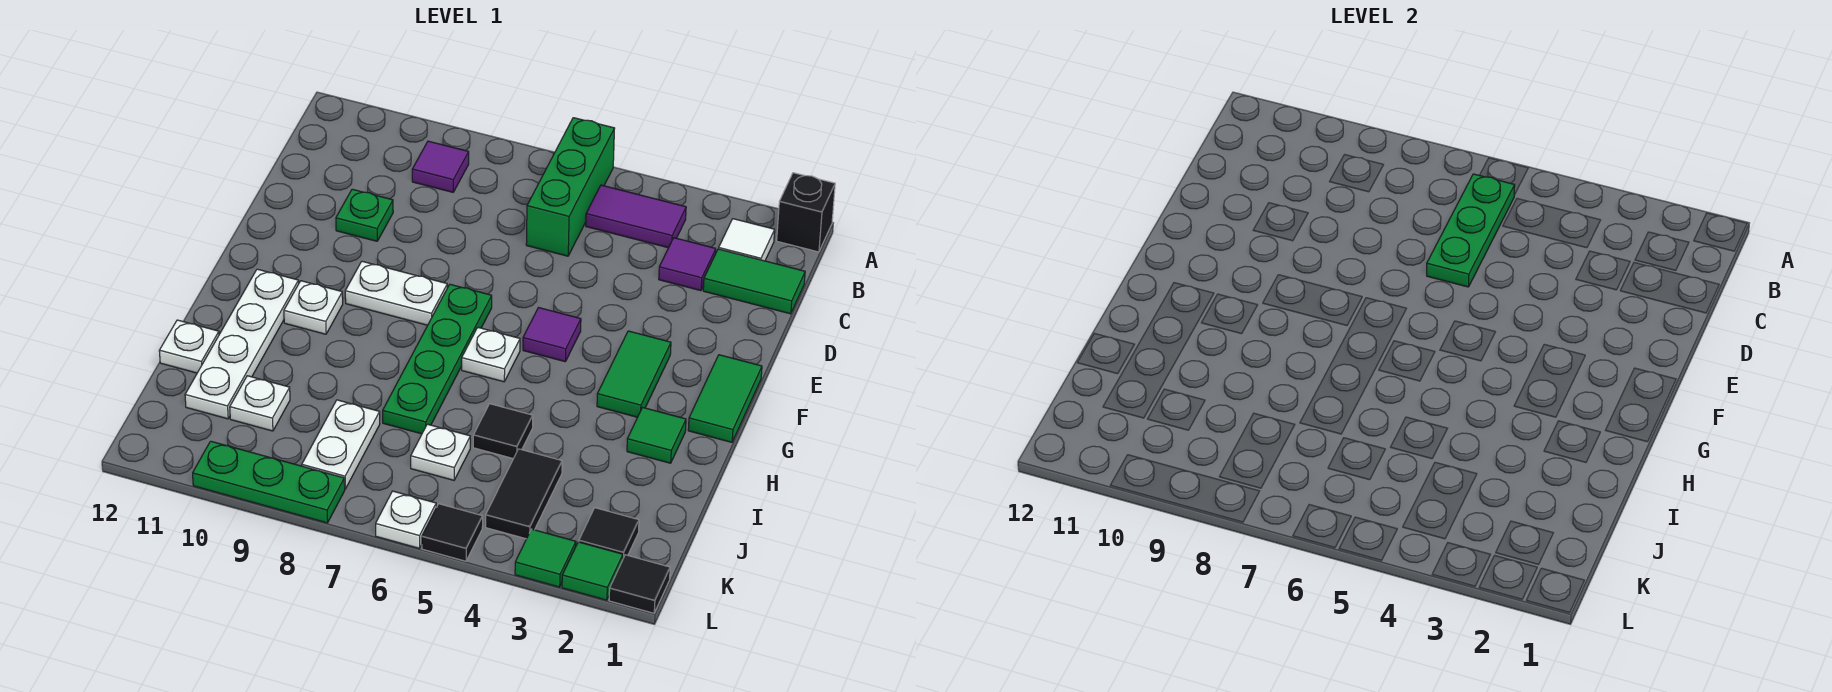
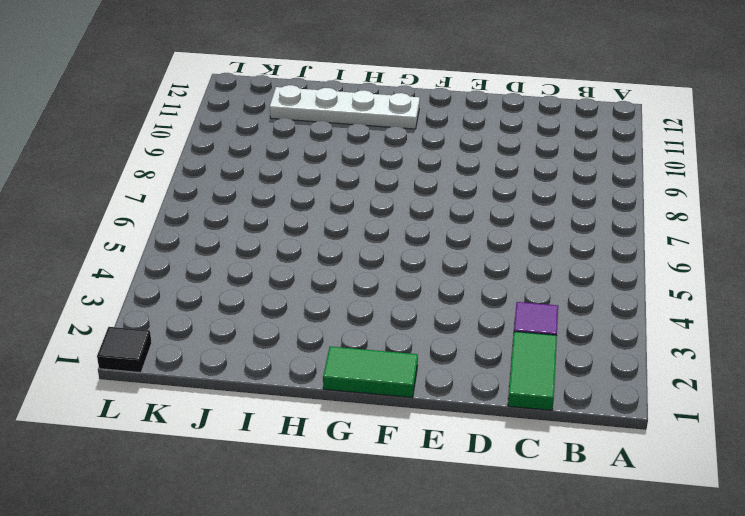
none -> black brick A1 level 1
none -> green brick A6:C6 level 1
none -> white tile B2 level 1
none -> purple tile B4:B5 level 1

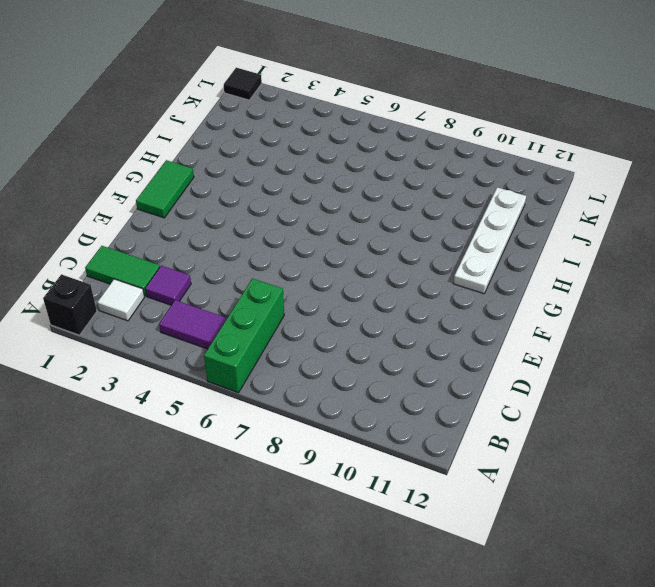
none -> purple tile B9 level 1
none -> green plate D10 level 1
none -> green tile F3:G3 level 1
none -> purple tile F5 level 1

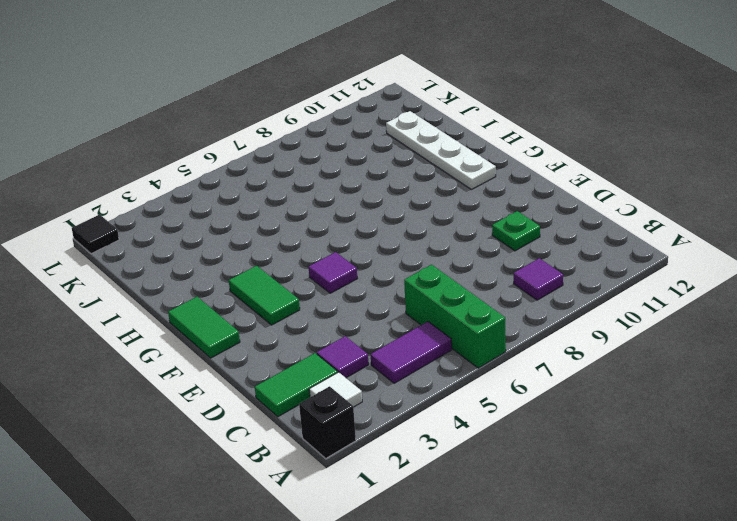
none -> green plate F7:I7 level 1
none -> white plate F8:F9 level 1
none -> white plate G6 level 1
none -> white plate G10 level 1

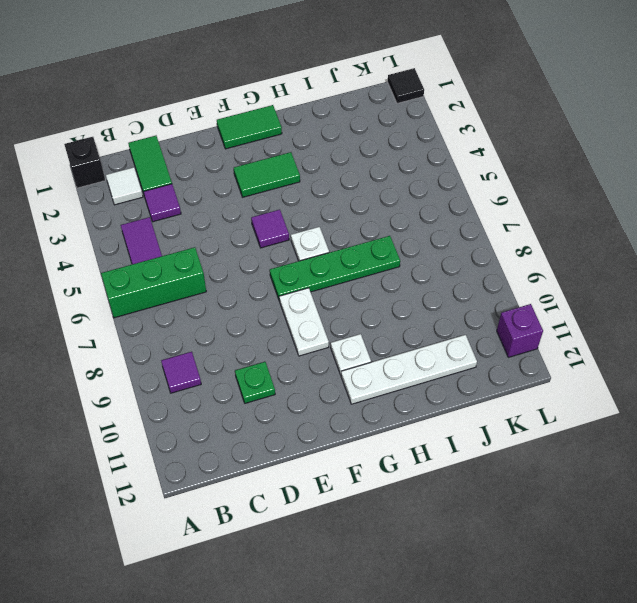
purple brick L11 level 1 -> none
none -> green tile H2 level 1
none -> black tile I5 level 1
none -> white plate I12 level 1
none -> black tile J4:K4 level 1

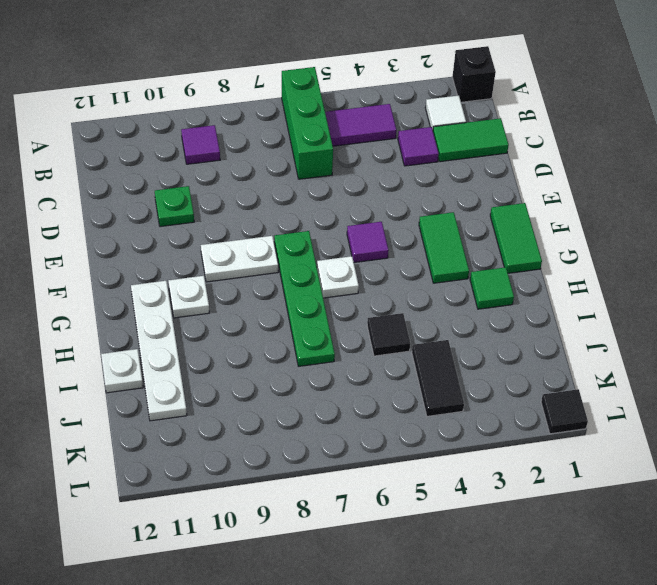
none -> white plate J6 level 1
none -> white plate J8:K8 level 1
none -> white plate J10 level 1
none -> black tile K2 level 1

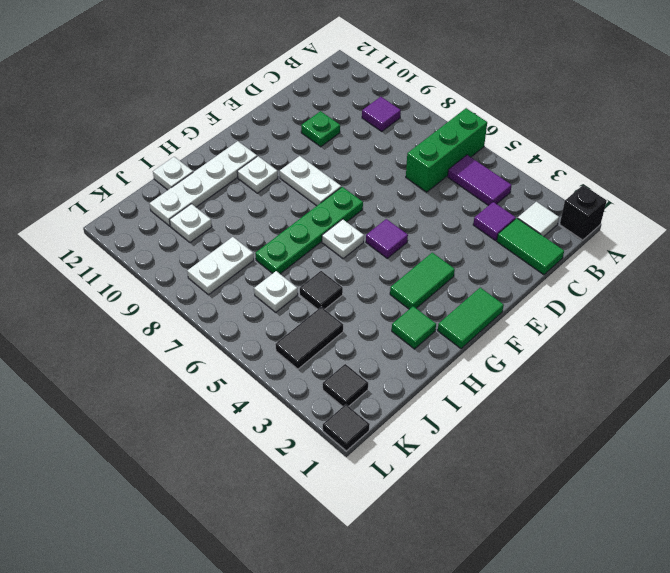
none -> green tile L2 level 1
none -> green tile L3 level 1
none -> black tile L5 level 1
none -> white plate L6 level 1

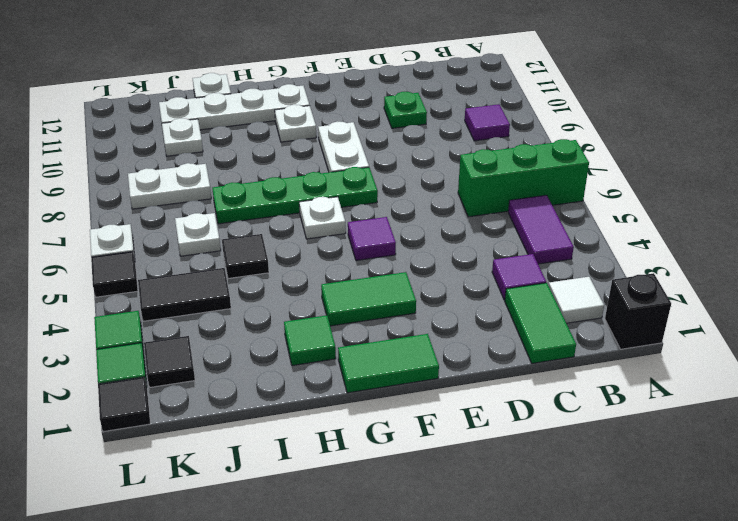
none -> green plate L8:L10 level 1
none -> green plate B6:D6 level 2

